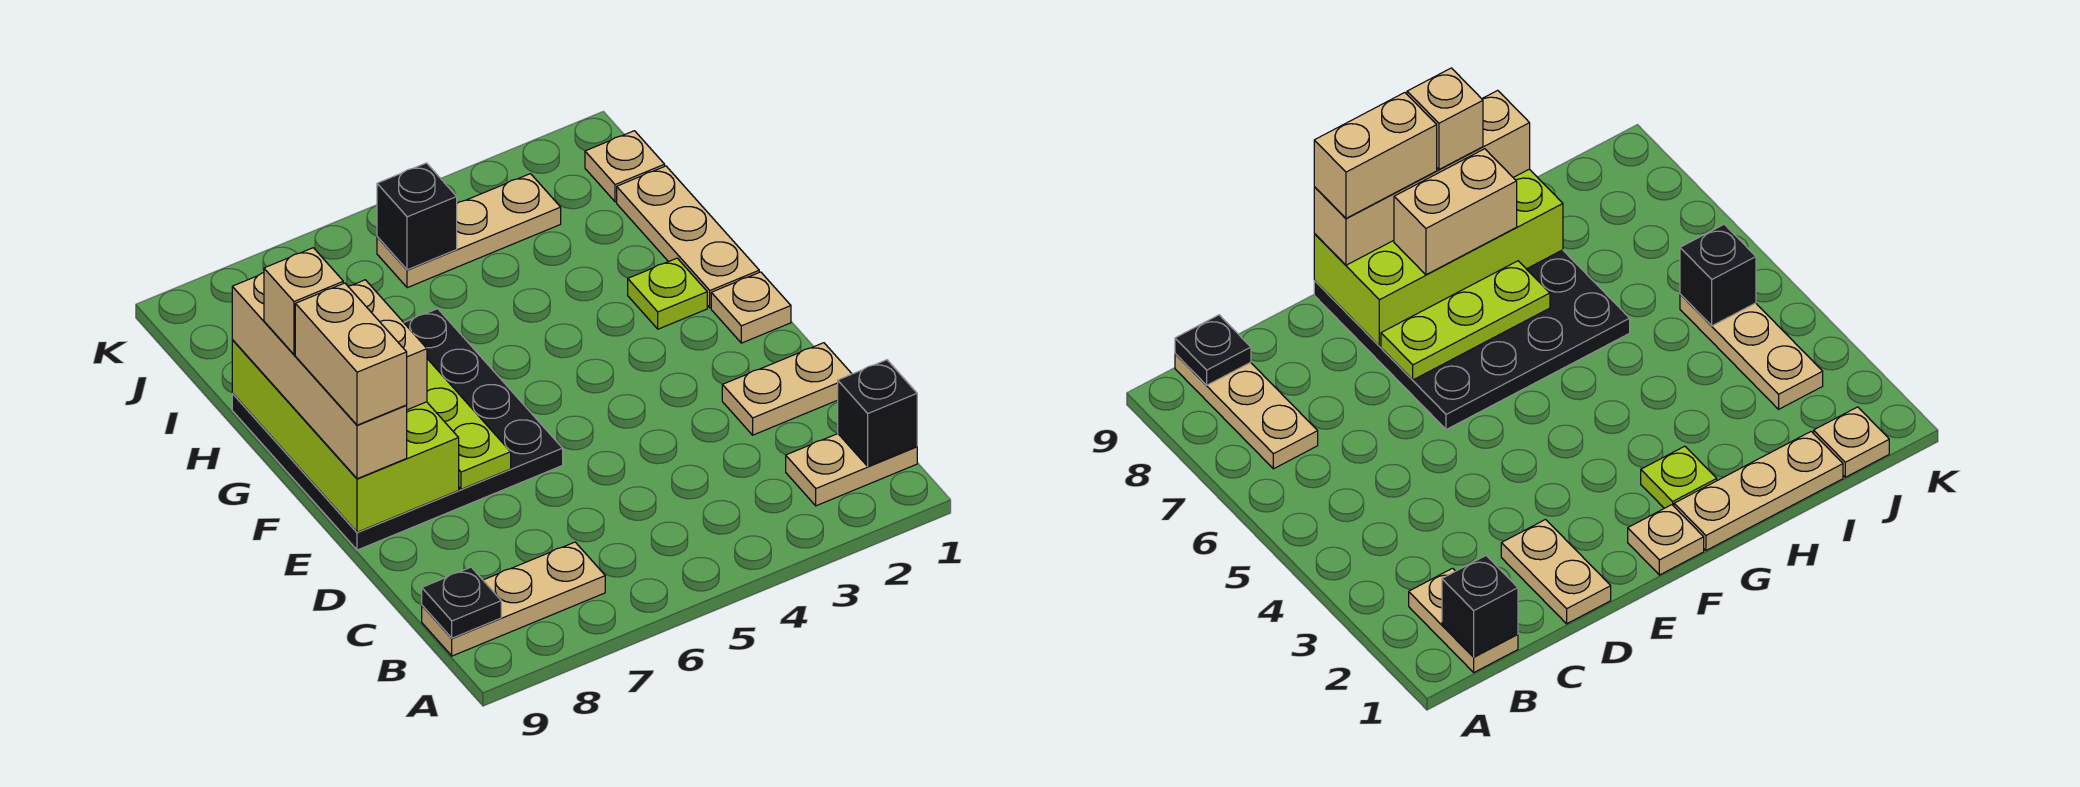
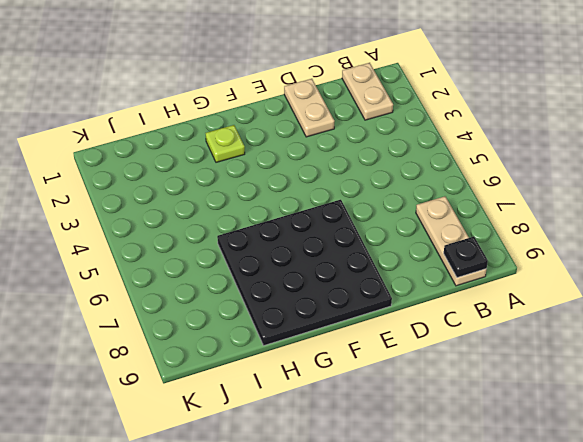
none -> tan plate F1 level 1
none -> tan plate G1:I1 level 1
none -> tan plate J1 level 1

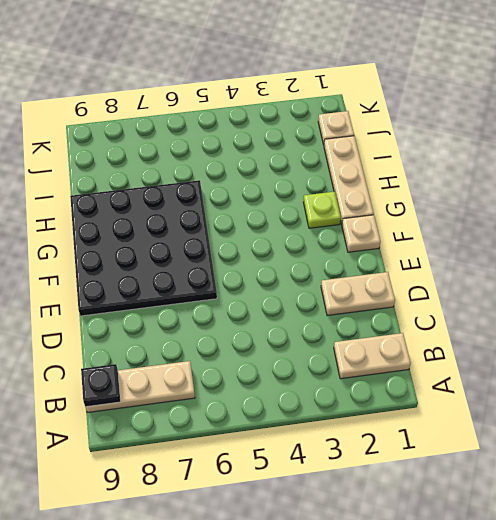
none -> tan plate J3:J5 level 1
none -> black brick B1 level 2
none -> lime plate E7:G7 level 2

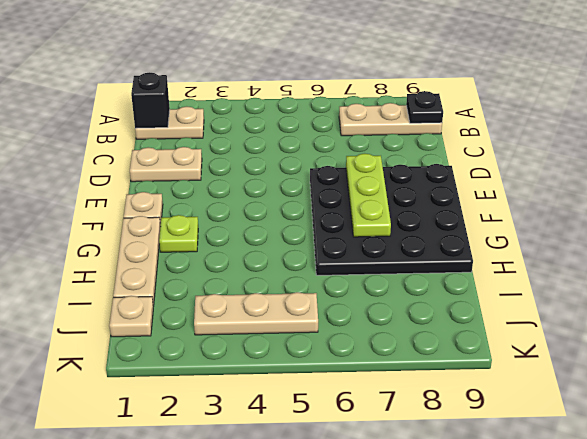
none -> lime brick E8:H9 level 2
none -> black brick J5 level 2
none -> tan brick E9:H9 level 3

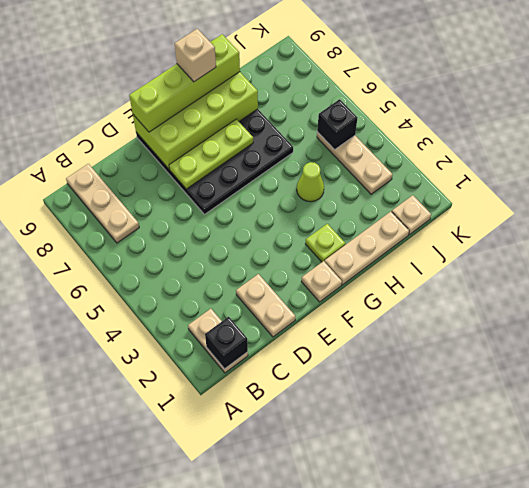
lime brick E9:H9 level 3 -> tan brick E9:H9 level 3
lime cone H4 level 1 -> none
none -> black plate B9 level 2
none -> tan brick F8:G8 level 3
none -> tan brick E9:F9 level 4

